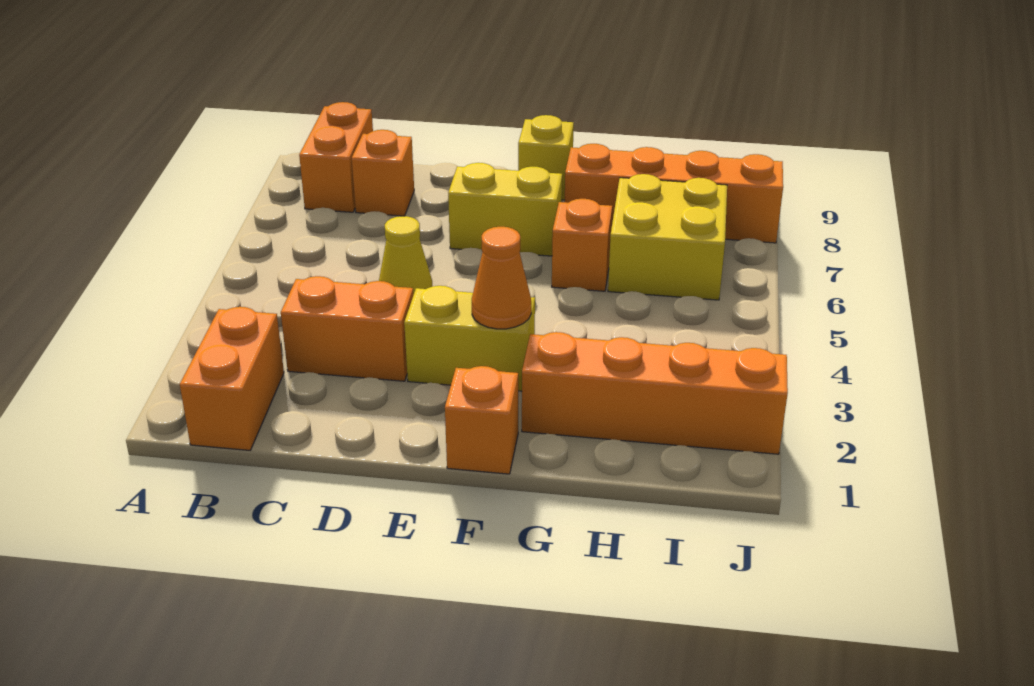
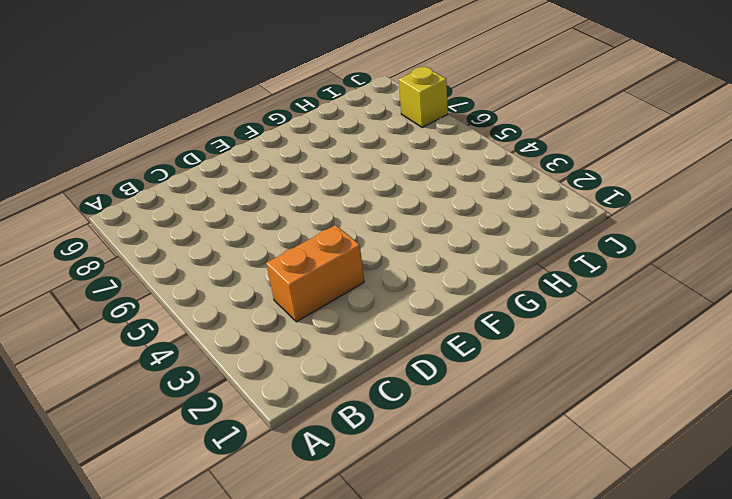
yellow brick J7 level 1 -> yellow brick F9 level 1
none -> orange brick B1:B2 level 1
none -> orange brick B8:B9 level 1
none -> orange brick C8 level 1

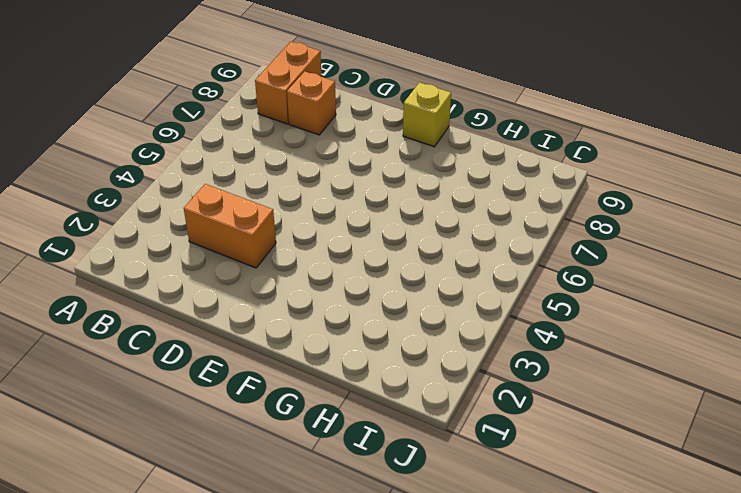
none -> orange brick B1:B2 level 1
none -> yellow cone D5 level 1
none -> yellow brick E3:F3 level 1

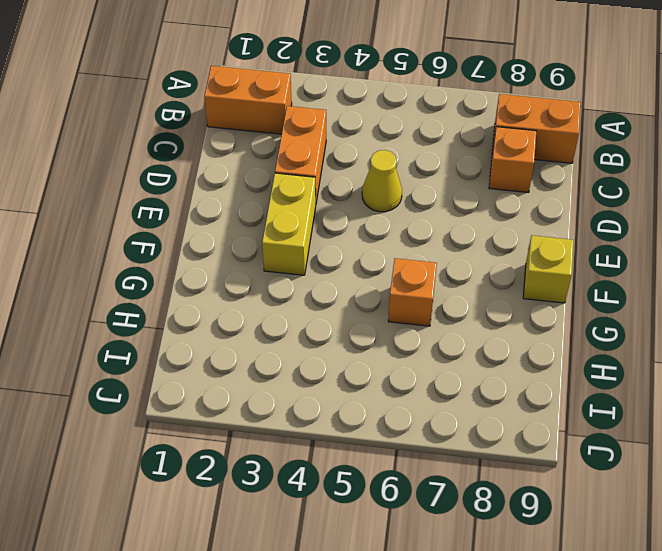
none -> yellow brick E7:F7 level 1
none -> orange brick F1 level 1
none -> orange brick G2:J2 level 1

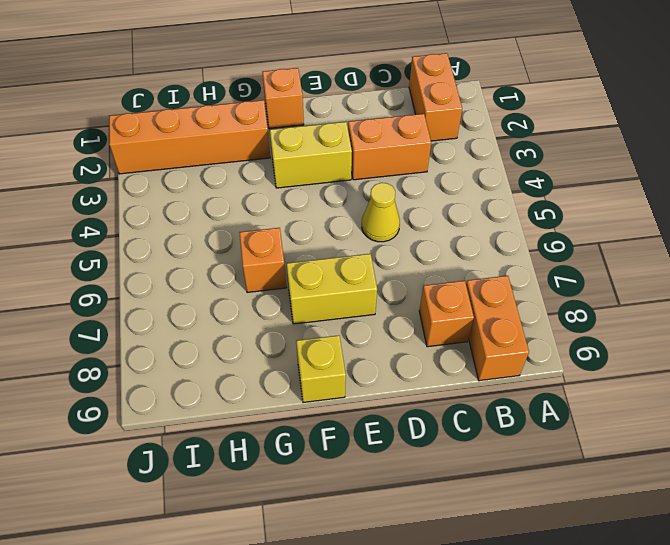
none -> orange brick G8:J8 level 1
none -> yellow brick H6:I7 level 1
none -> orange cone F3 level 2

